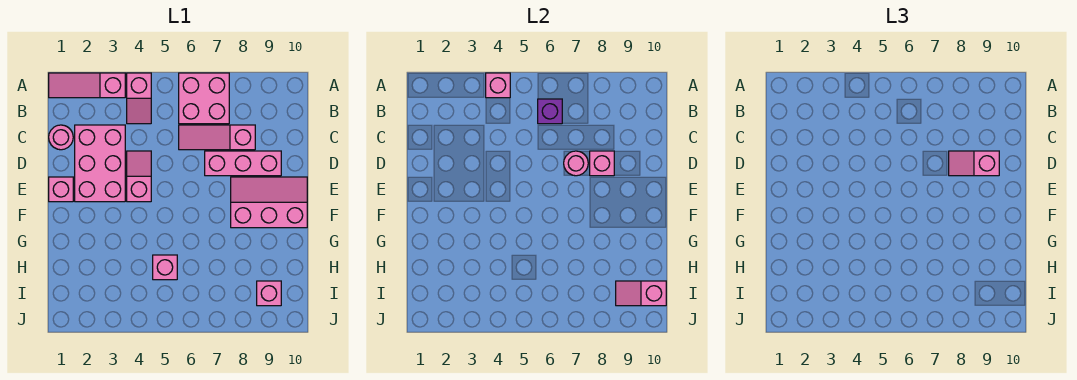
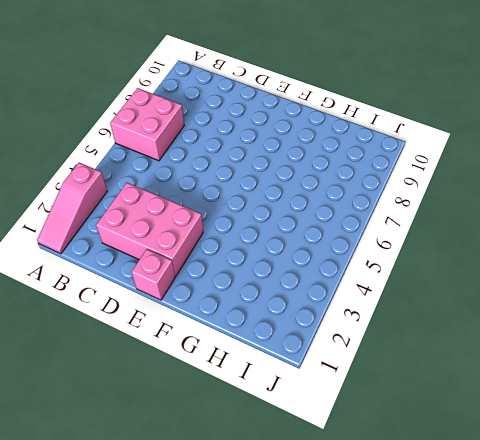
none -> pink slope A4:B4 level 1 top A
none -> pink round brick C1 level 1
none -> pink slope C6:C8 level 1 top 8

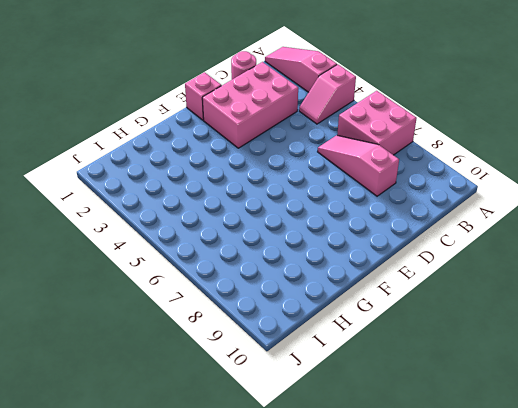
none -> pink slope D4:E4 level 1 top E
none -> pink brick D7:D9 level 1
none -> pink slope E8:F10 level 1 top F

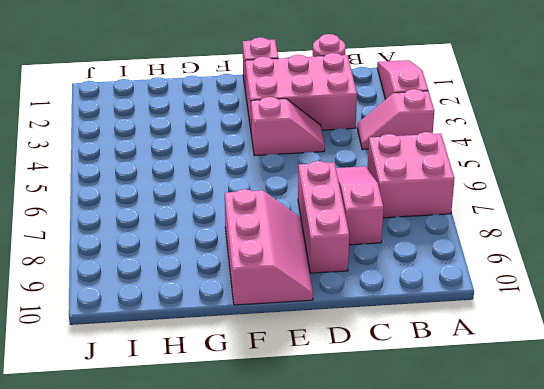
none -> pink brick H5 level 1
none -> pink brick I9 level 1
none -> pink brick A4 level 2

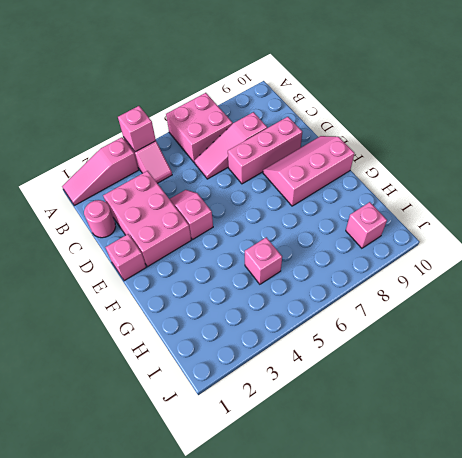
none -> purple brick B6 level 2
none -> pink round brick D7 level 2
none -> pink brick D8 level 2

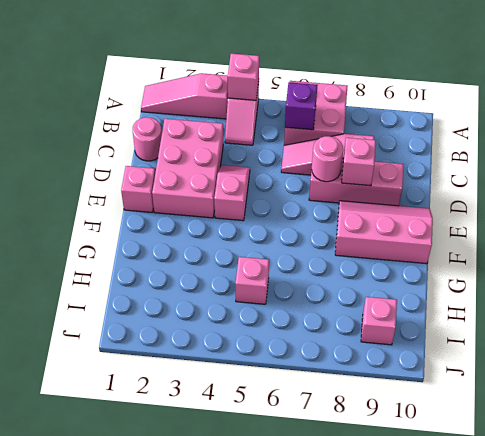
none -> pink slope I9:I10 level 2 top 10
none -> pink slope D8:D9 level 3 top 9

